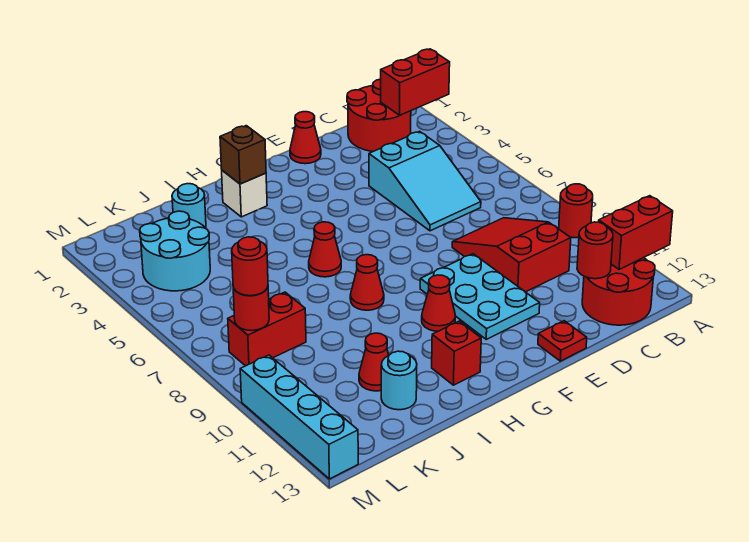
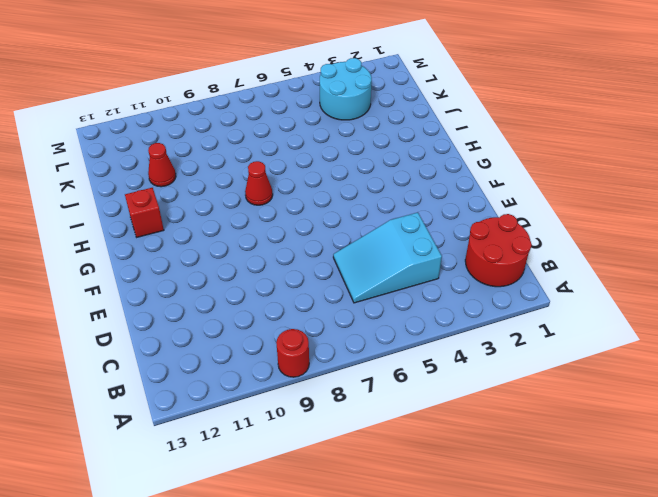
none -> red round brick B12:C13 level 1
none -> red slope C8:D10 level 1 top 10
none -> red cone E1 level 1

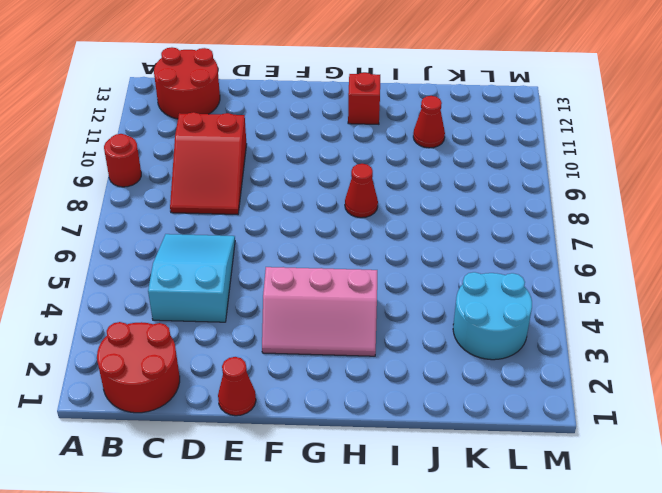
pink slope F3:H4 level 1 top 4 -> none
none -> cyan plate E9:F11 level 1
none -> red plate E13 level 1
none -> red cone G10 level 1

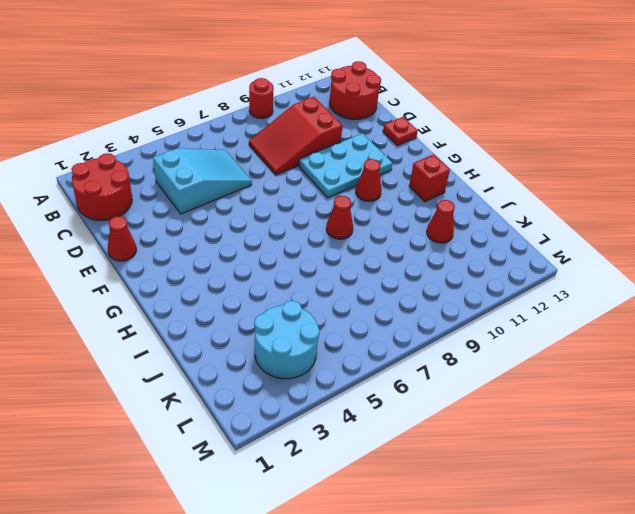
none -> white brick H2 level 1
none -> red cone H6 level 1
none -> cyan round brick J2 level 1

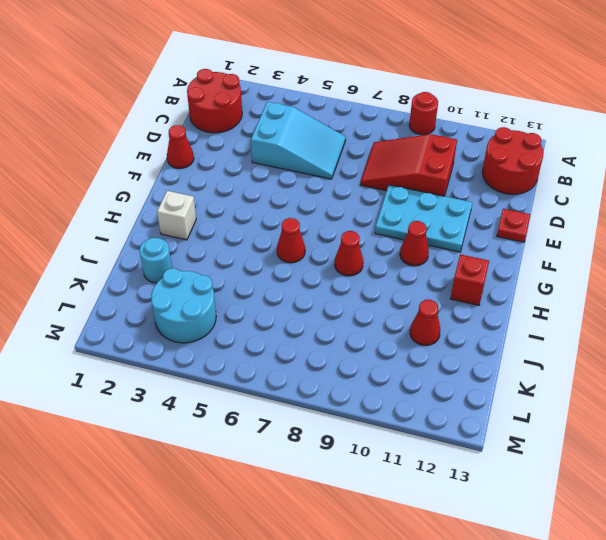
none -> cyan round brick J12 level 1
none -> red brick K8:L8 level 1
none -> cyan brick M10:M13 level 1

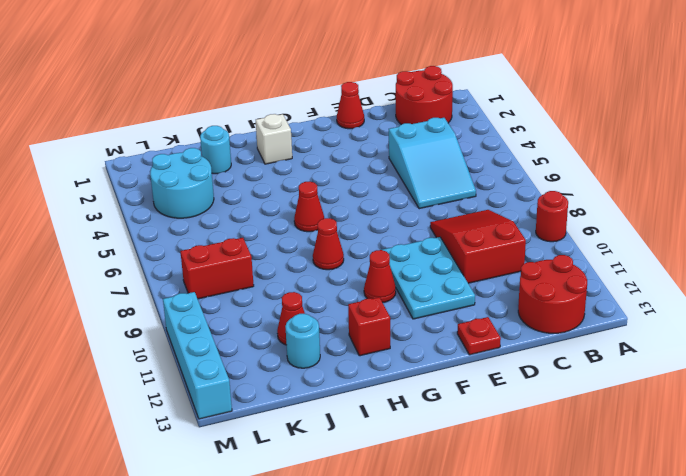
none -> red brick A2:B2 level 2
none -> red brick A12:B12 level 2
none -> red round brick C12 level 2

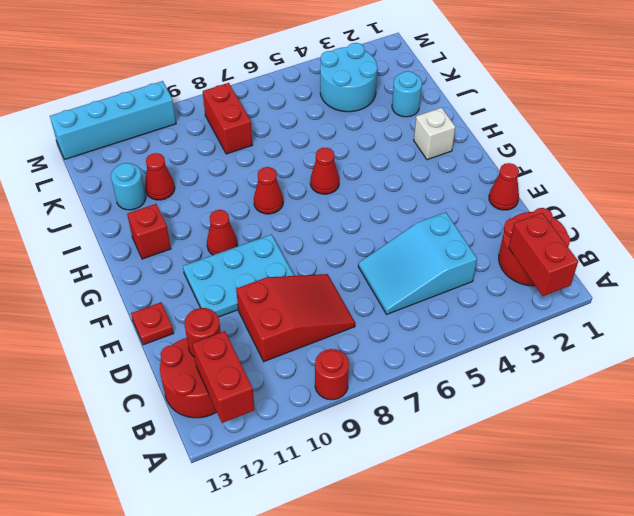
none -> brown brick H2 level 2
none -> red round brick L8 level 2
none -> red round brick L8 level 3

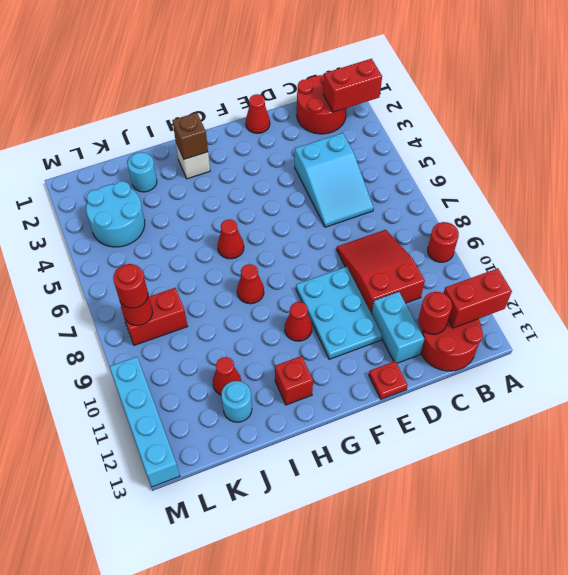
cyan brick D11:D12 level 1 -> none

